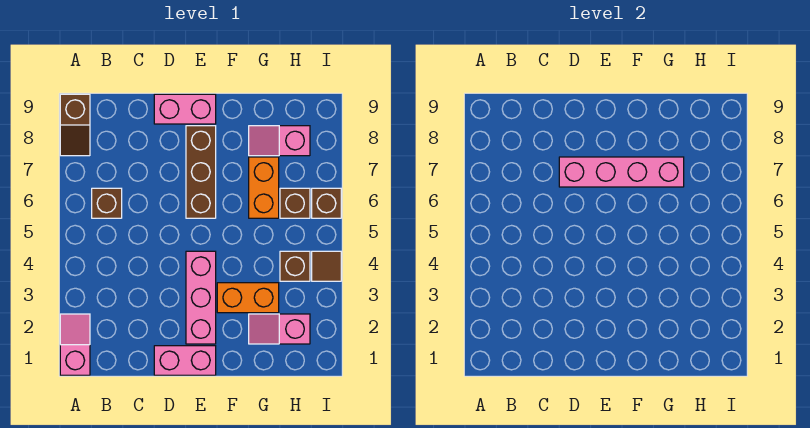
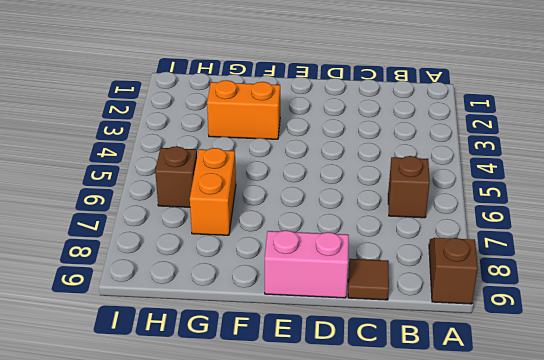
brown tile C9 level 1 -> brown tile I4 level 1
none -> pink slope A1:A2 level 1 top 1
none -> pink brick D1:E1 level 1
none -> pink brick E2:E4 level 1

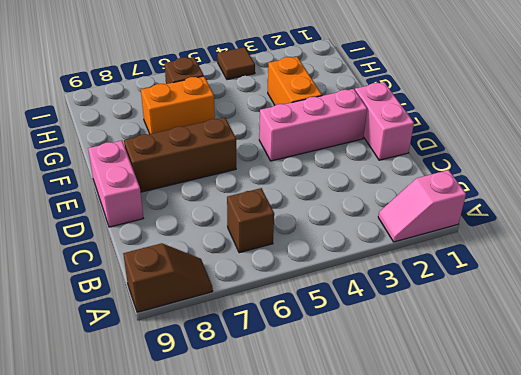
none -> pink slope G2:H2 level 1 top H
none -> pink slope G8:H8 level 1 top H
none -> brown brick H4 level 1

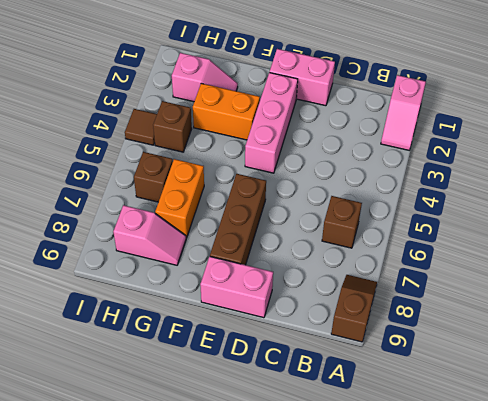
none -> brown brick I6 level 1
none -> pink brick D7:G7 level 2

